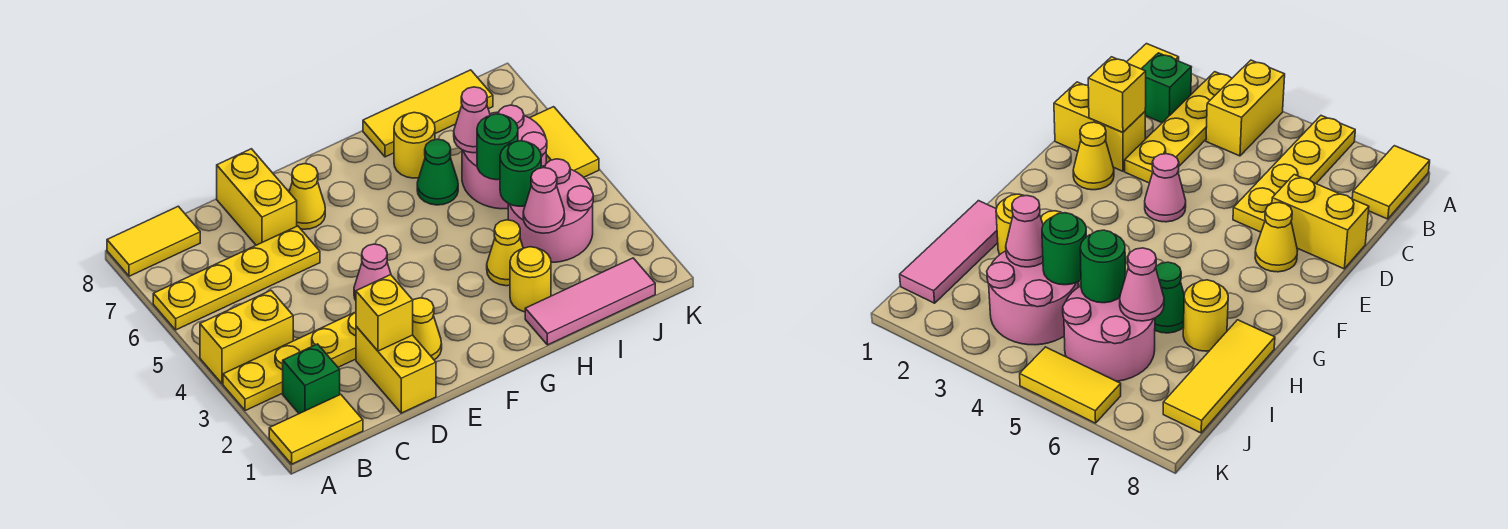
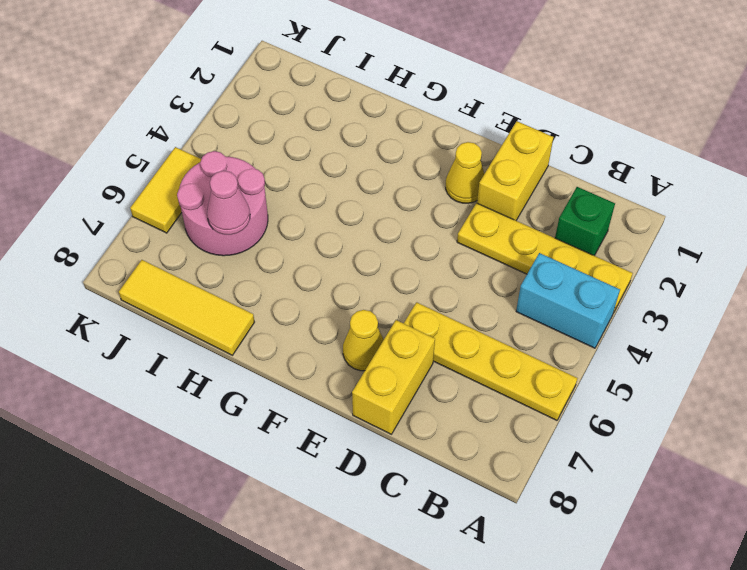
cyan brick A4:B4 level 1 -> yellow brick A4:B4 level 1
none -> yellow tile A1:B1 level 1
none -> yellow tile A8:B8 level 1
none -> pink cone E4 level 1

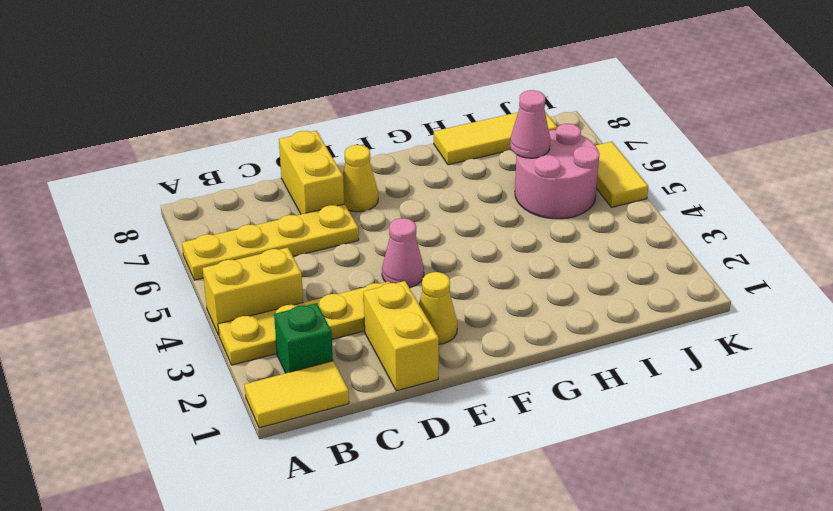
none -> yellow tile A8:B8 level 1
none -> pink tile H1:J1 level 1
none -> yellow round brick H2 level 1

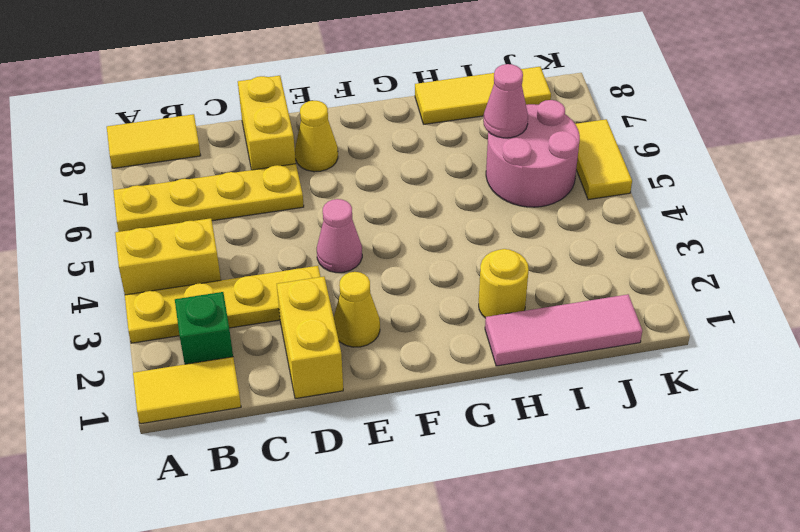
none -> yellow cone H3 level 1
none -> green cone H6 level 1
none -> yellow round brick H7 level 1

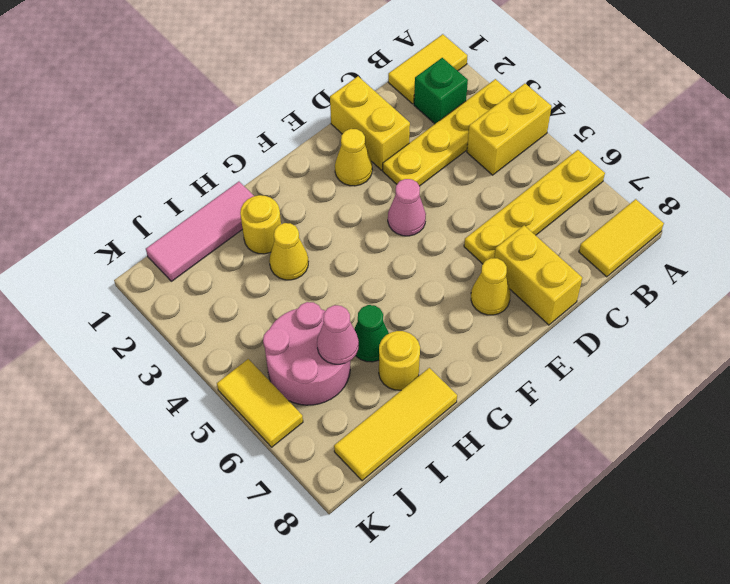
none -> pink round brick I3:J4 level 1
none -> yellow brick D2 level 2
none -> pink cone I3 level 2

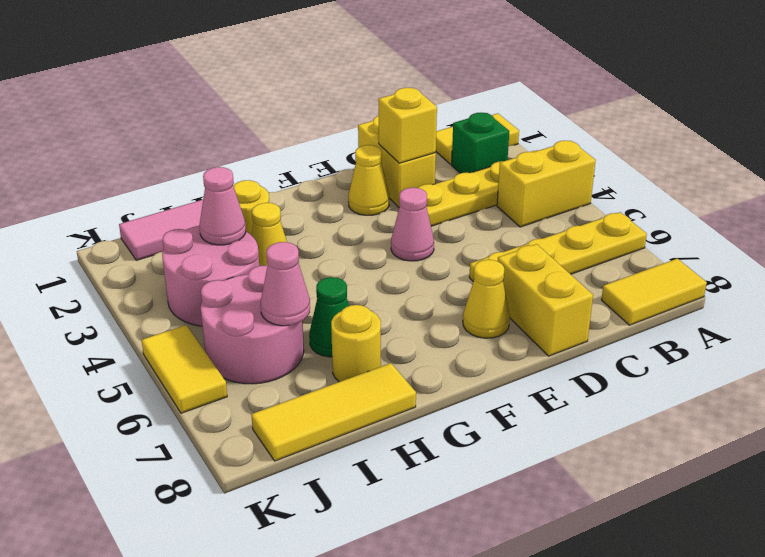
none -> green round brick I4 level 2
none -> green round brick I5 level 2

